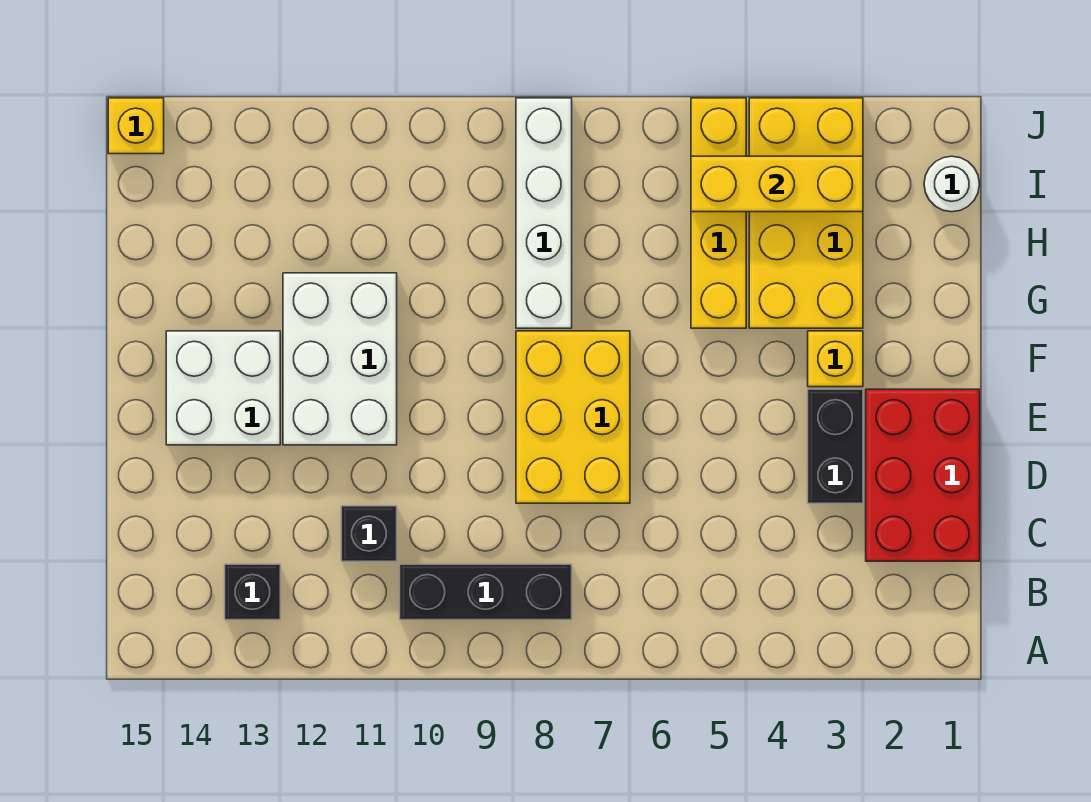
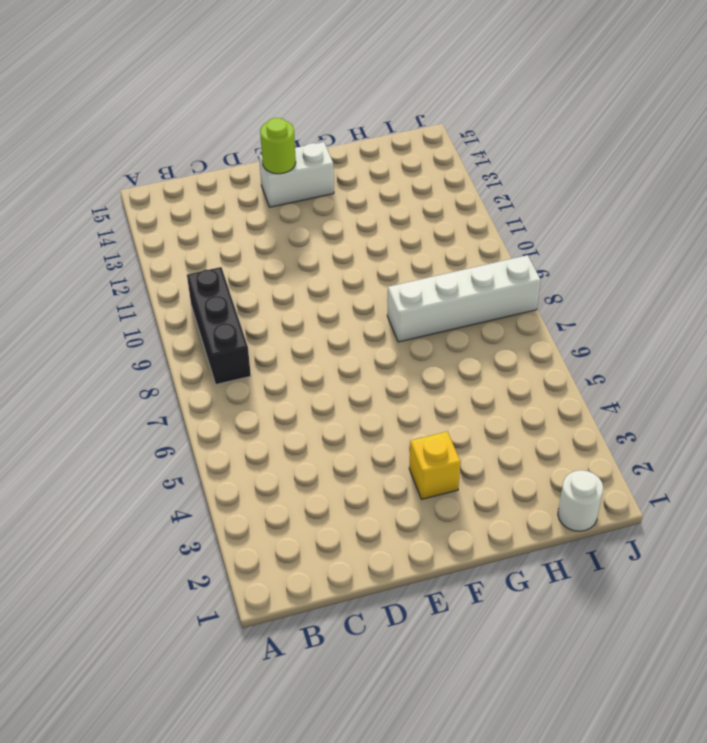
white brick E14:F14 level 1 -> white brick E13:F14 level 1
lime round brick E14 level 2 -> none
none -> black brick B13 level 1
none -> red brick C1:E2 level 1
none -> black brick C11 level 1

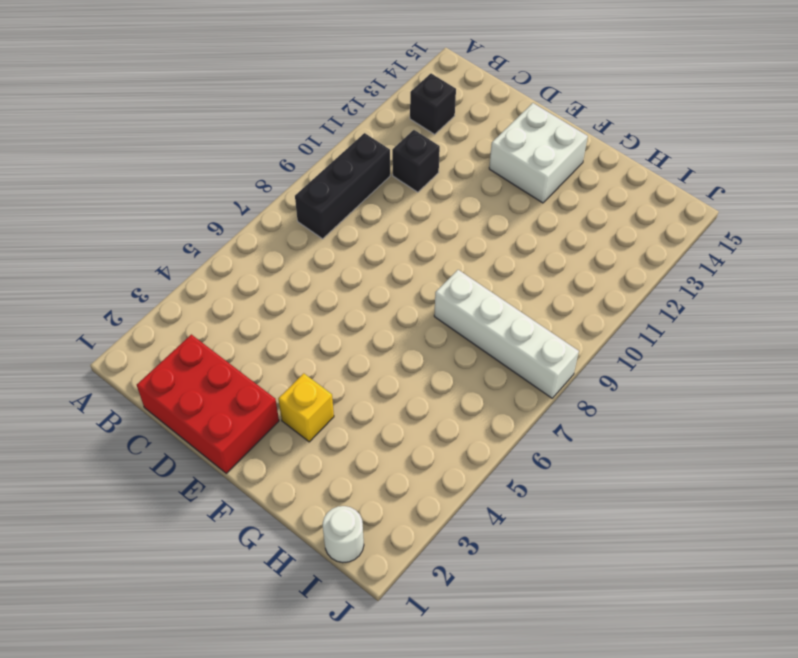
none -> black brick D3:E3 level 1
none -> yellow brick D7:F8 level 1
none -> white brick E11:G12 level 1

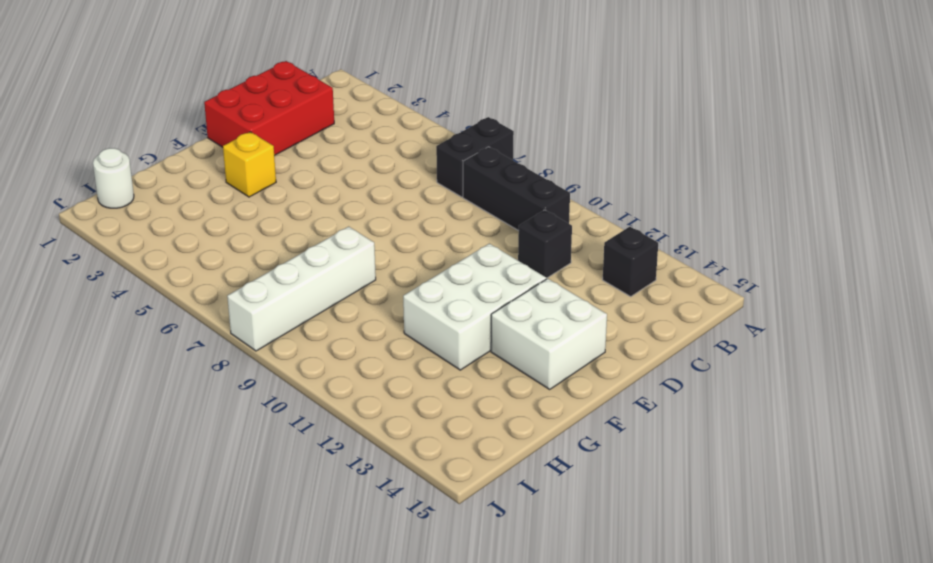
black brick A7:B7 level 1 -> black brick D3:E3 level 1
none -> yellow brick D7:F8 level 1
none -> yellow brick G3:J4 level 1
none -> yellow brick G5:J5 level 1

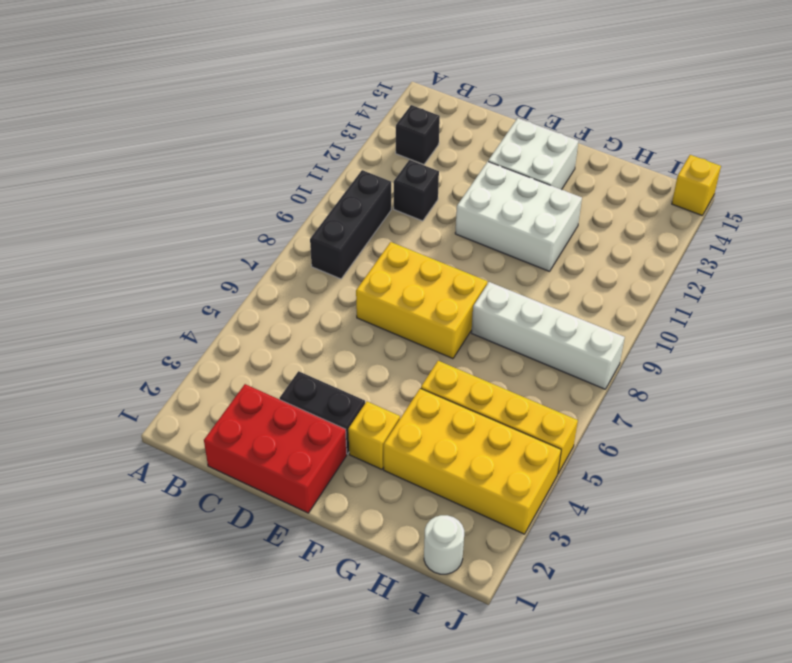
none -> yellow brick I3:I5 level 2

